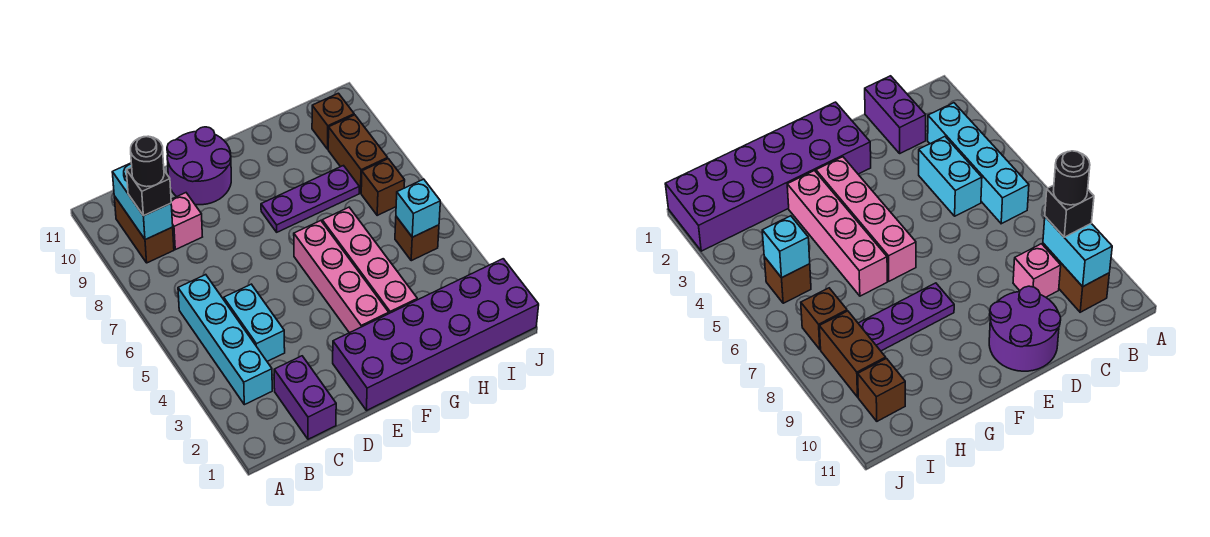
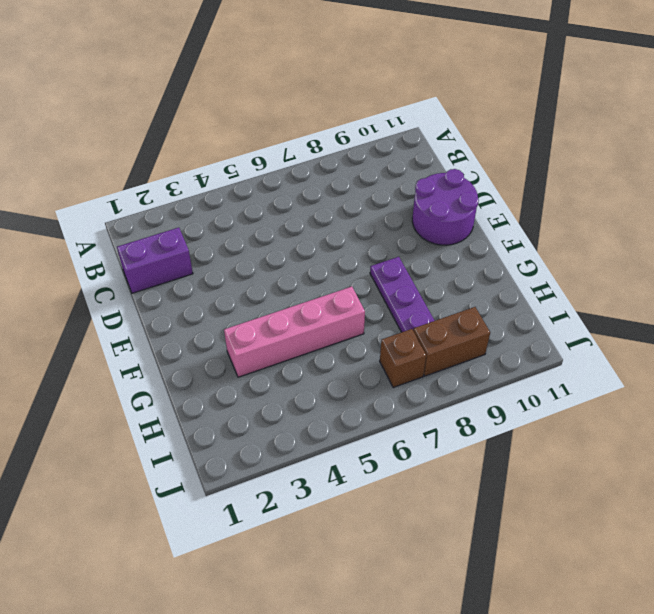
none -> cyan brick B3:B6 level 1
none -> brown brick B9:B10 level 1
none -> cyan brick C4:C5 level 1

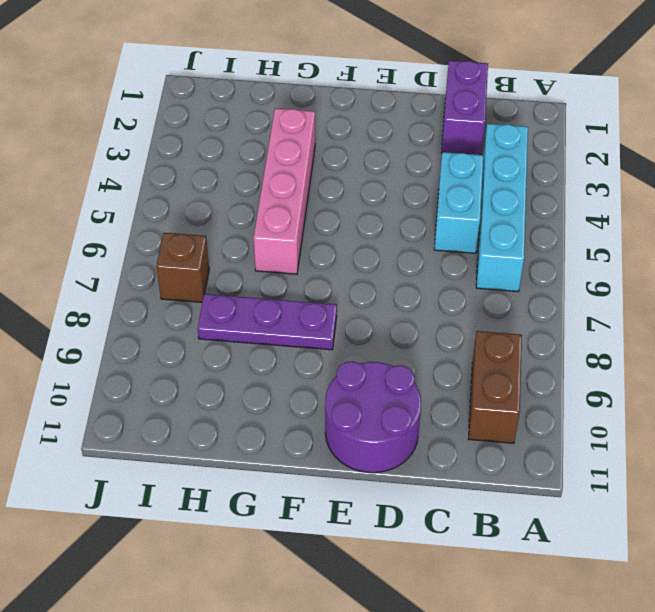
none -> pink brick C9 level 1
none -> purple brick E1:J2 level 1
none -> pink brick F3:F6 level 1

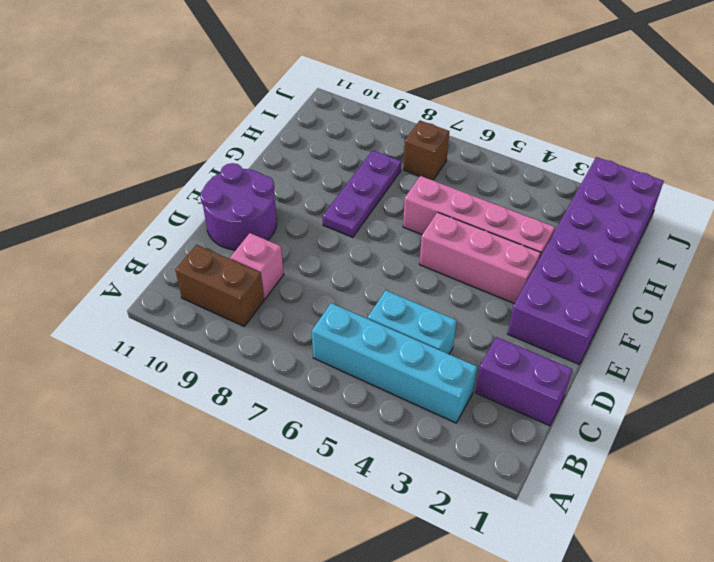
pink brick F3:F5 level 1 -> pink brick F3:F6 level 1
none -> brown brick I5 level 1
none -> brown brick I8:I9 level 1
none -> brown brick I10 level 1

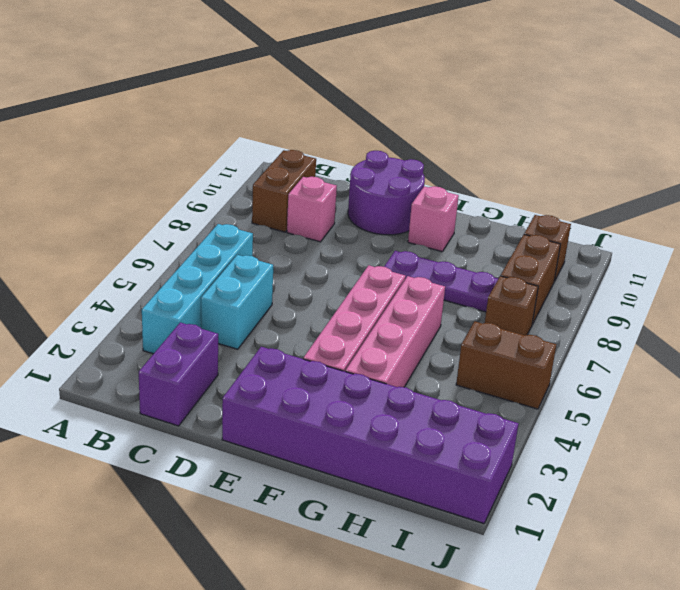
pink brick F10 level 1 -> none
brown brick I5:J5 level 1 -> brown brick I5 level 1
none -> cyan brick B9:B10 level 2
none -> cyan brick I5 level 2
none -> black brick B9 level 3

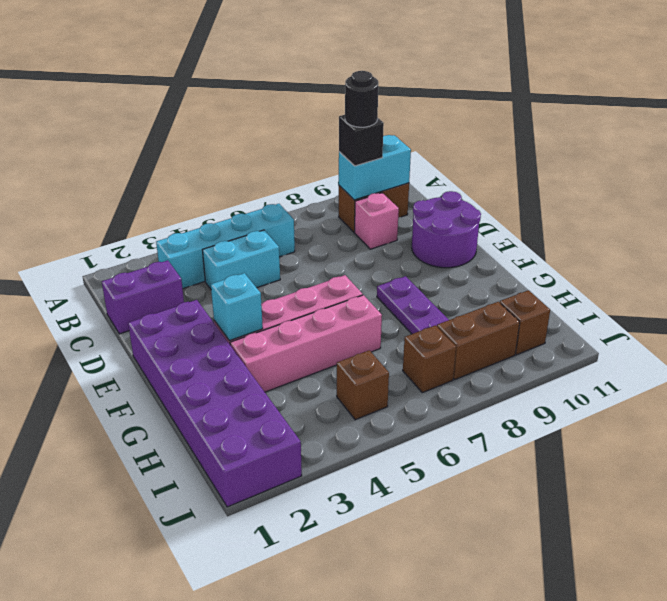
cyan brick F3 level 2 -> cyan brick I5 level 2

